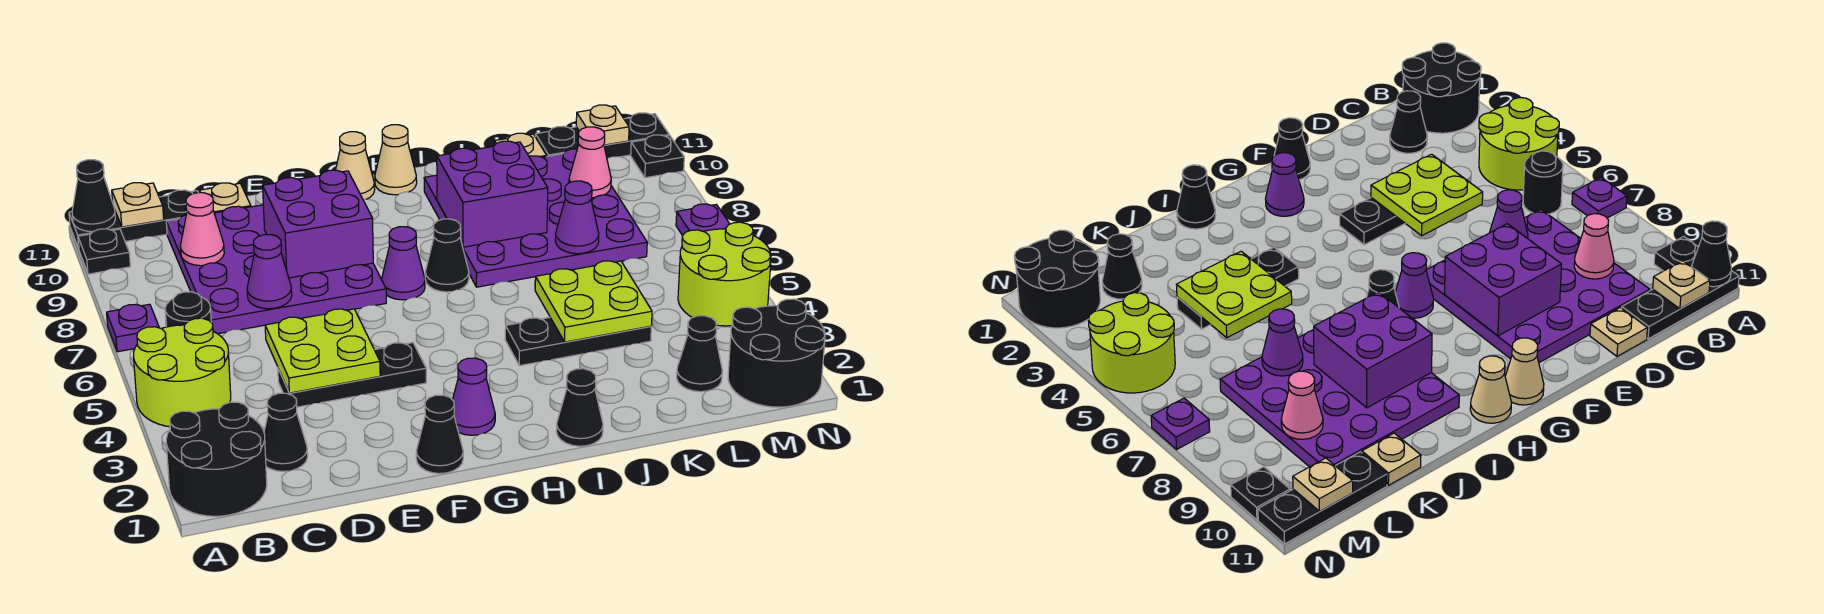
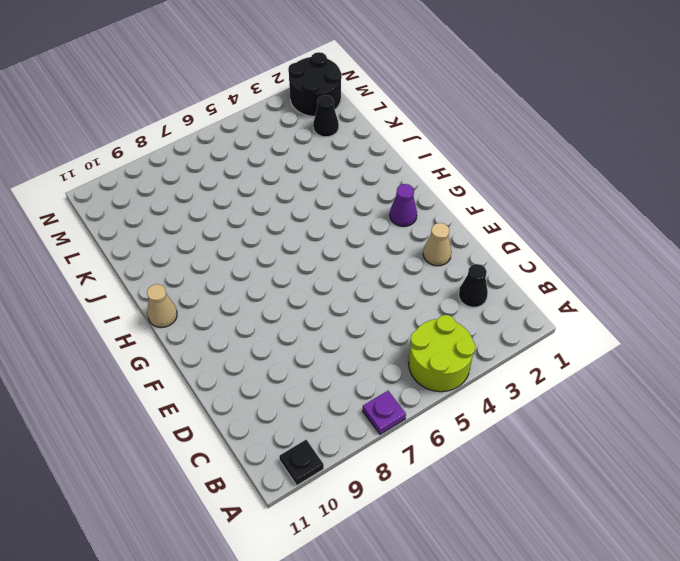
tan cone E2 level 1 -> tan cone G11 level 1
none -> black round brick A1:B2 level 1
none -> black plate A11:C11 level 1
none -> black round brick B6 level 1
none -> purple plate C7:F10 level 1

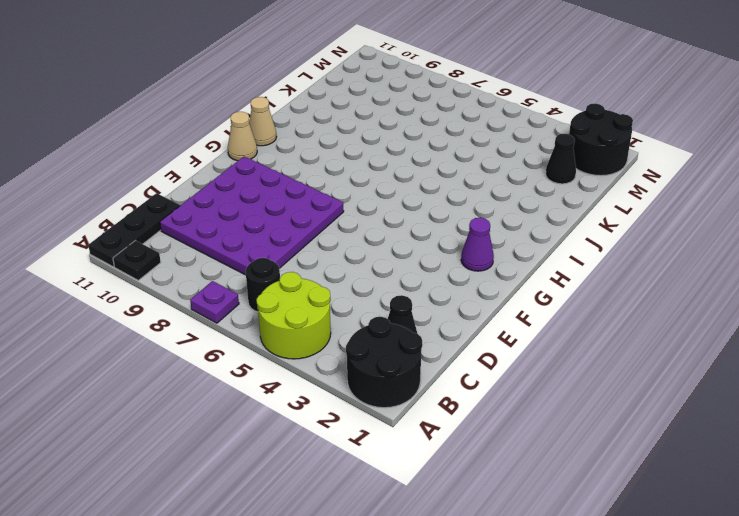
none -> black plate D4:F4 level 1
none -> tan plate D11 level 1
none -> black cone F1 level 1
none -> purple cone G7 level 1

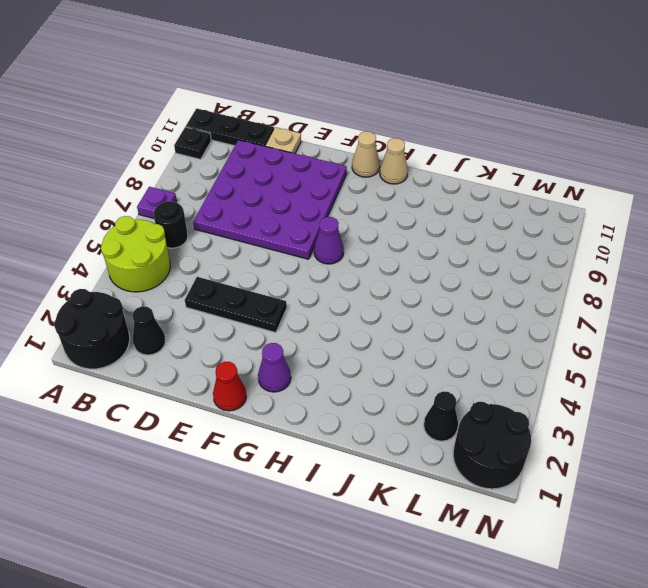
red cone F1 level 1 -> black cone F1 level 1
none -> black cone H7 level 1
none -> black cone I1 level 1
none -> black plate I4:K4 level 1
none -> purple plate I7:L10 level 1

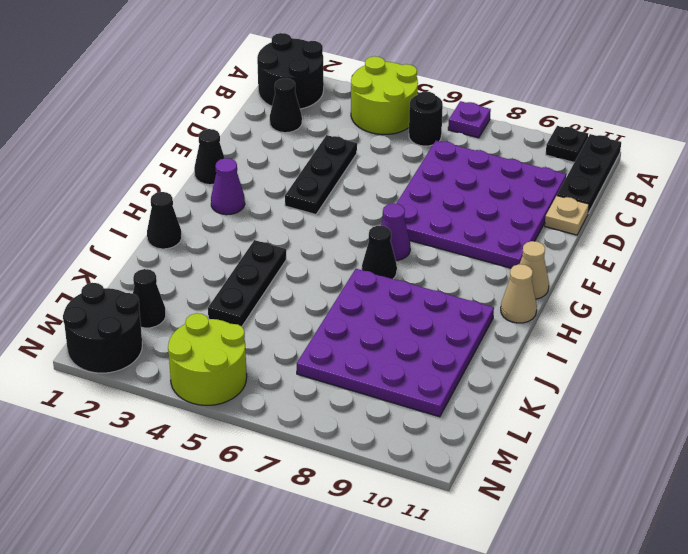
none -> tan plate K11 level 1
none -> black plate L11:N11 level 1
none -> purple plate N7 level 1
none -> black plate N10 level 1

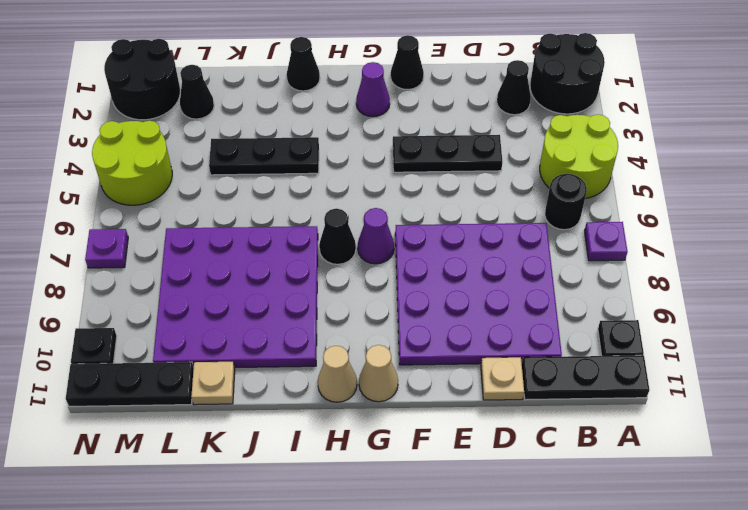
none -> black cone A11 level 2
none -> tan plate B11 level 2
none -> pink cone C9 level 2
none -> lime plate D4:E5 level 2

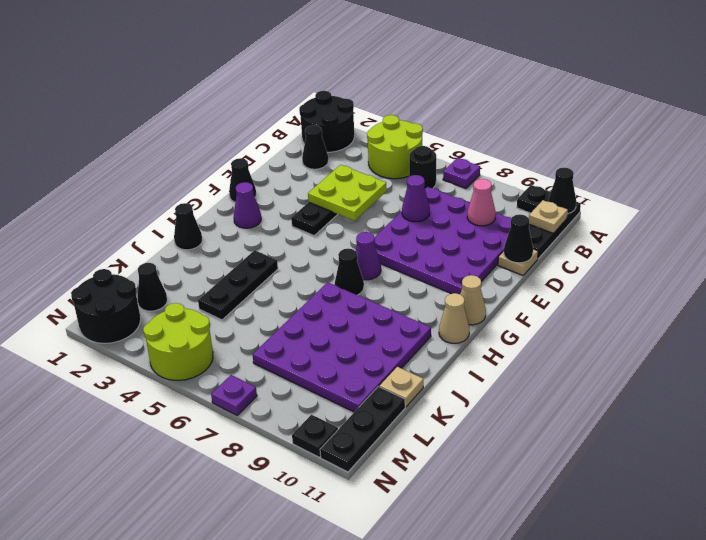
black cone D11 level 2 -> none
none -> purple brick E8:F9 level 2
none -> purple brick I8:J9 level 2
none -> lime plate J4:K5 level 2
none -> purple cone K7 level 2

